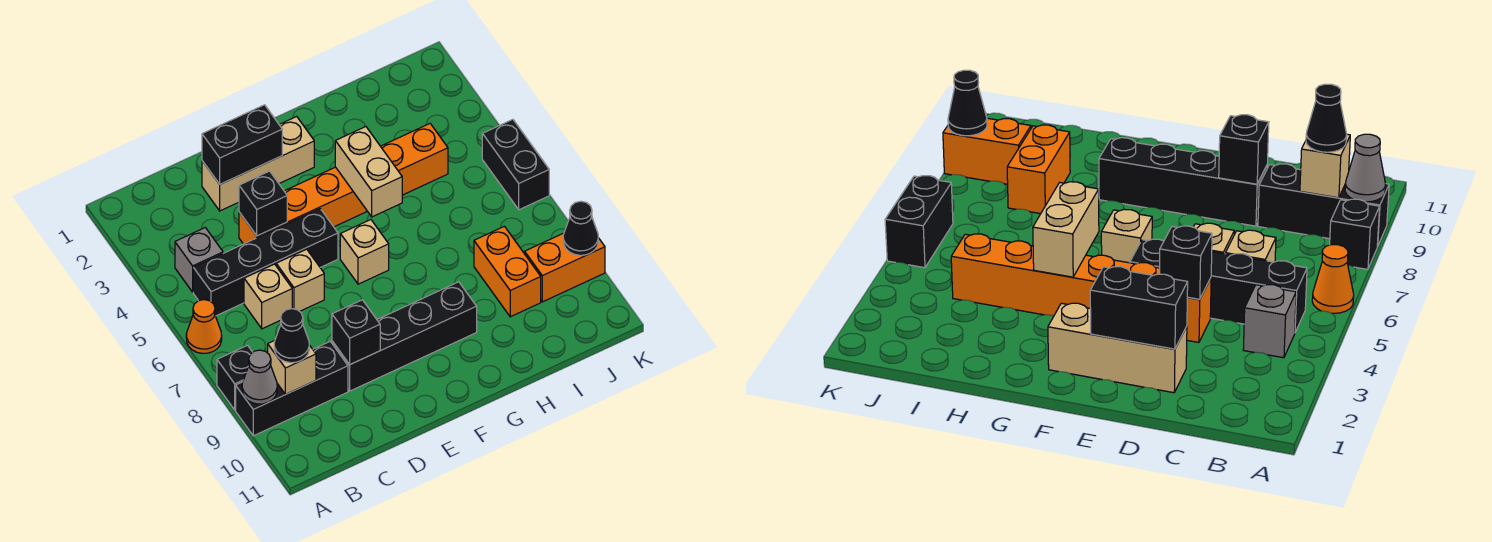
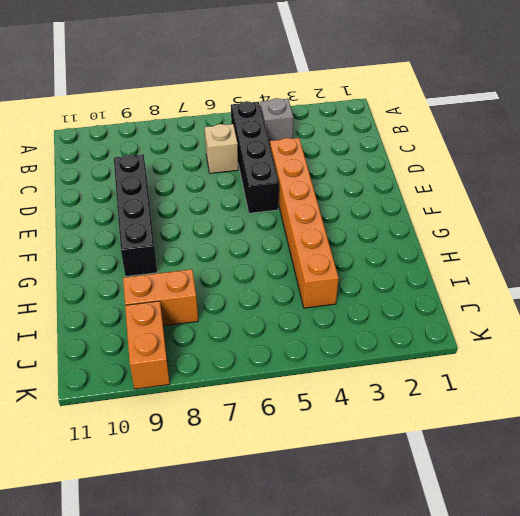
none -> orange cone A6 level 1
none -> black brick A8 level 1
none -> black brick A9:C9 level 1

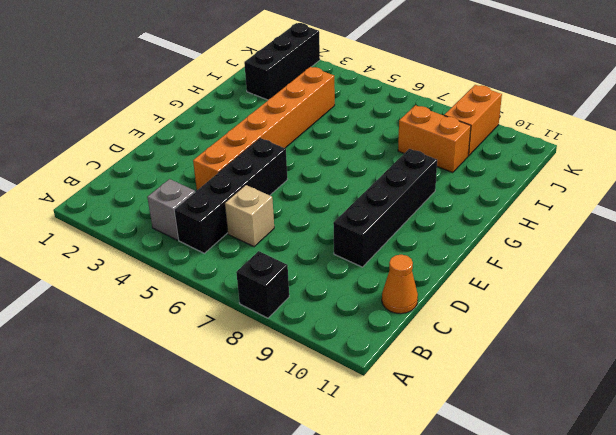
orange cone C11 level 1 -> orange cone A6 level 1
black brick I2:K2 level 1 -> black brick A9:C9 level 1
none -> tan brick D2:F2 level 1
none -> tan brick D6 level 1
none -> tan brick F6 level 1

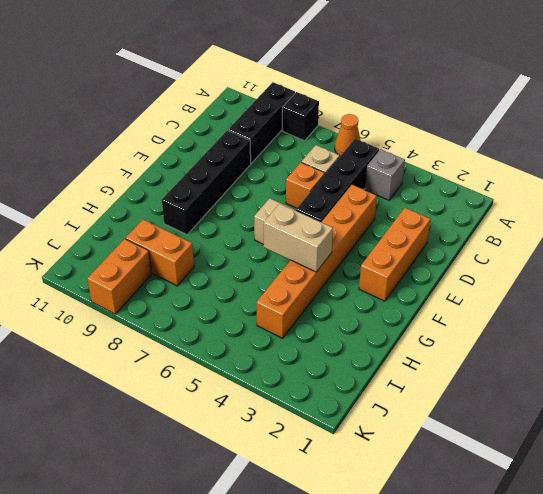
orange brick D2:F2 level 1 -> tan brick D2:F2 level 1
orange brick D6 level 1 -> tan brick D6 level 1
none -> black brick K5:K6 level 1
none -> grey cone A9 level 2
none -> tan brick B9 level 2

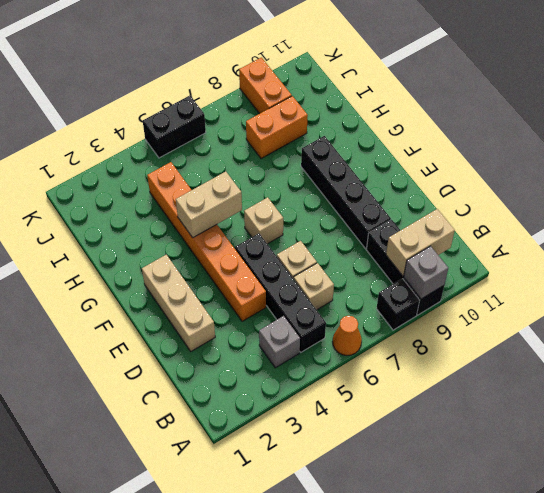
grey brick A9 level 2 -> grey cone A9 level 2
tan brick B9:B10 level 2 -> tan brick B9 level 2
none -> black brick D2:E2 level 2
none -> black brick D4 level 2
none -> black brick D9 level 2

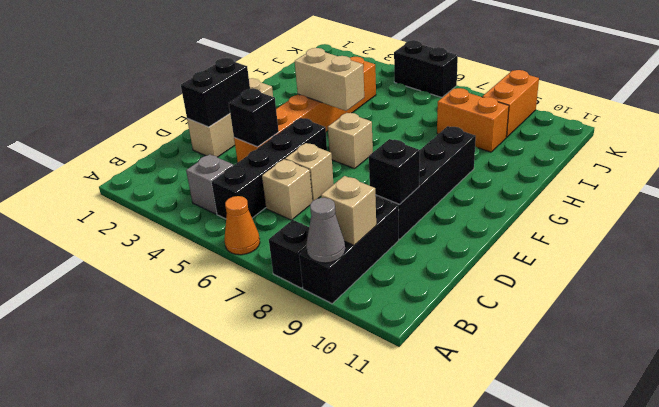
none -> black cone K9 level 2
none -> black cone B9 level 3

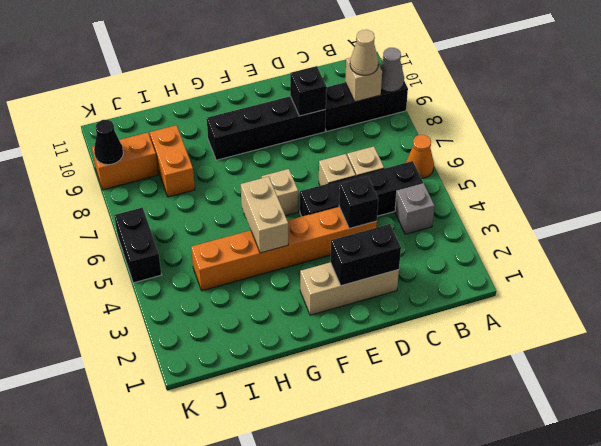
tan cone B9 level 3 -> black cone B9 level 3
none -> black brick A8 level 1

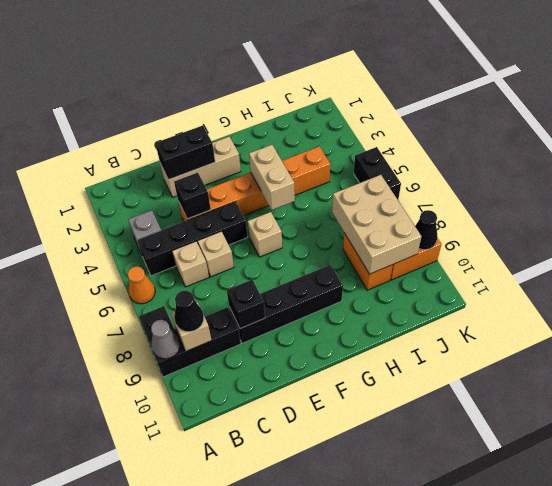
tan brick I7:J9 level 2 -> none

